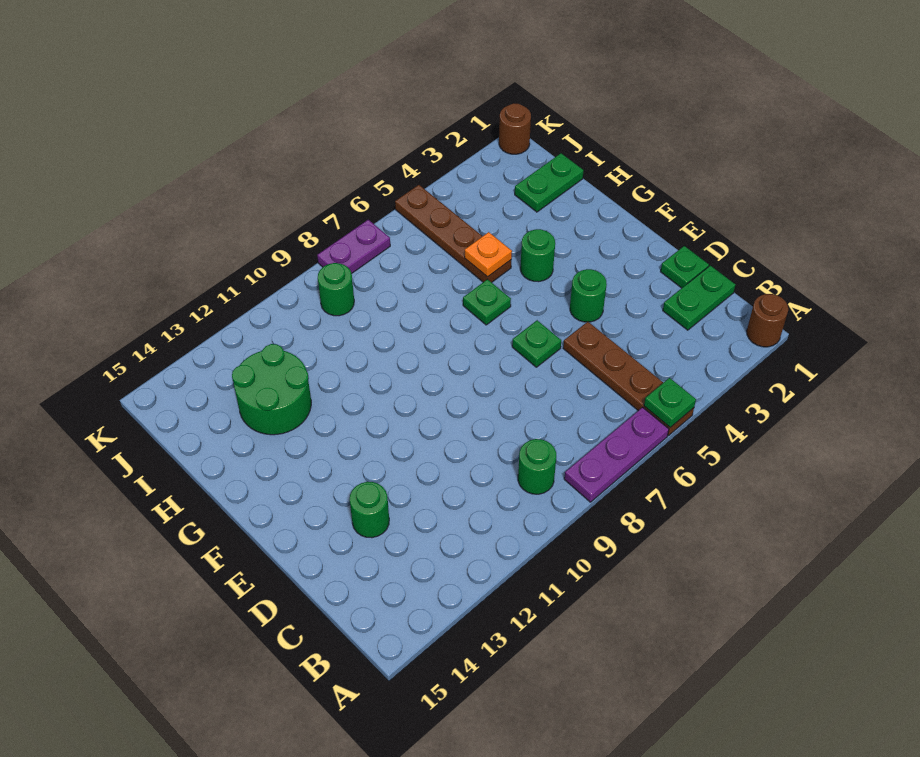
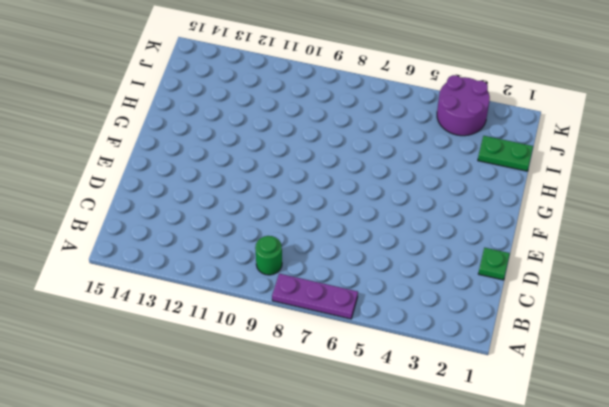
purple round brick J3:K4 level 1 -> none
none -> brown round brick A1 level 1
none -> brown plate A5:D5 level 1
none -> green plate C1:C2 level 1

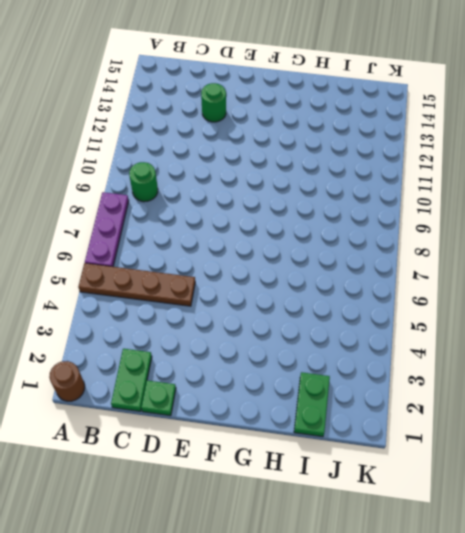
none -> green round brick E4 level 1
none -> green plate E6 level 1
none -> green round brick G4 level 1

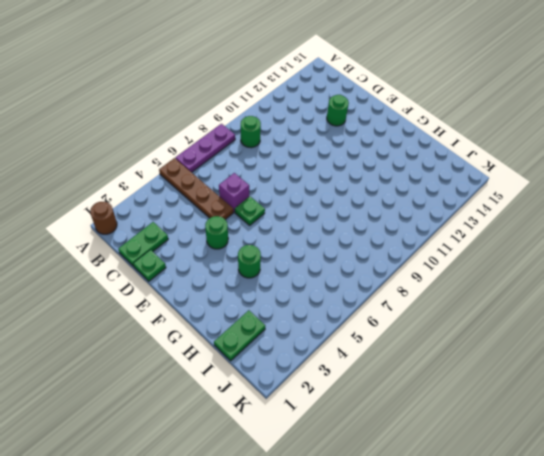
purple brick D6 level 1 -> none
none -> green plate G6 level 1
none -> brown plate H5:K5 level 1
none -> green round brick H12:I13 level 1

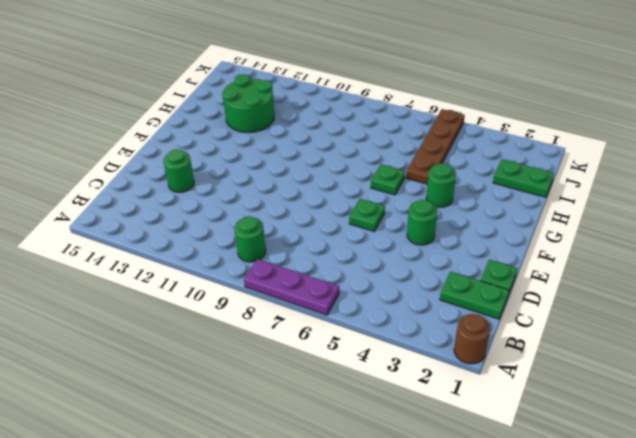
none -> brown plate A5:D5 level 1
none -> green round brick J9 level 1
none -> brown round brick K1 level 1

